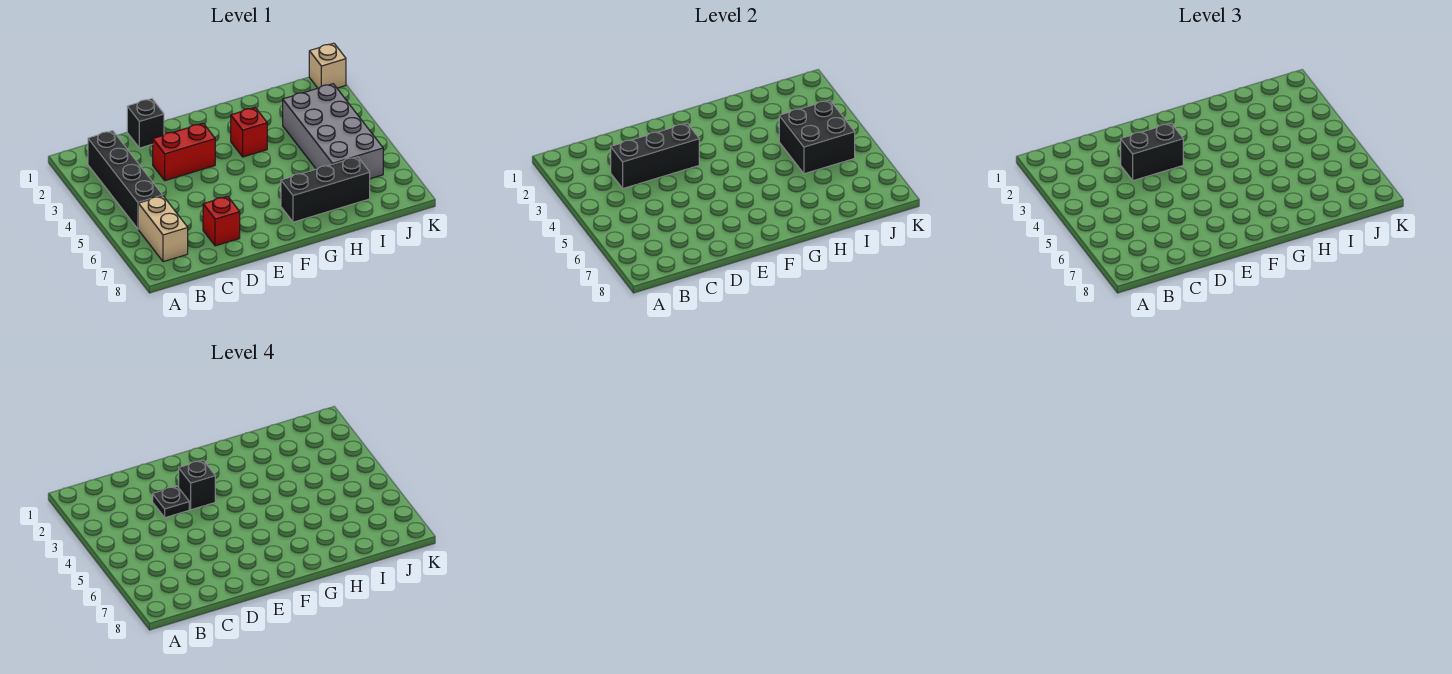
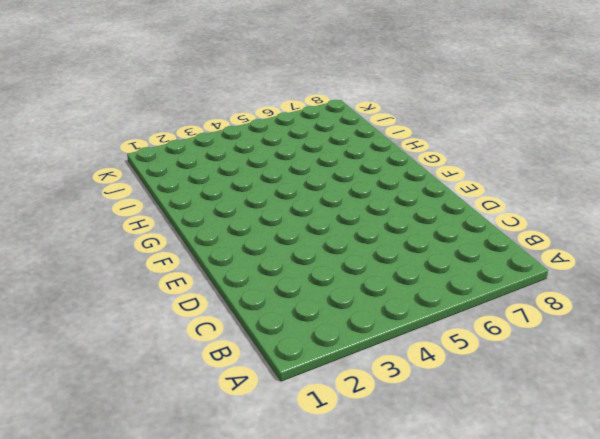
none -> black brick B2:B5 level 1
none -> tan brick B6:B7 level 1
none -> black brick D1 level 1

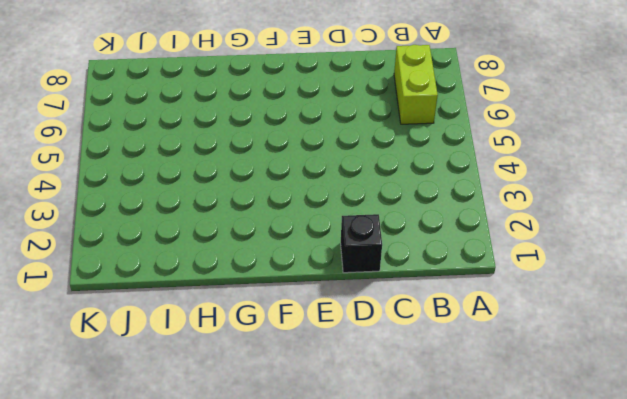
lime brick B6:B7 level 1 -> tan brick B6:B7 level 1
none -> black brick B2:B5 level 1
none -> red brick D3:E3 level 1
none -> red brick D7 level 1

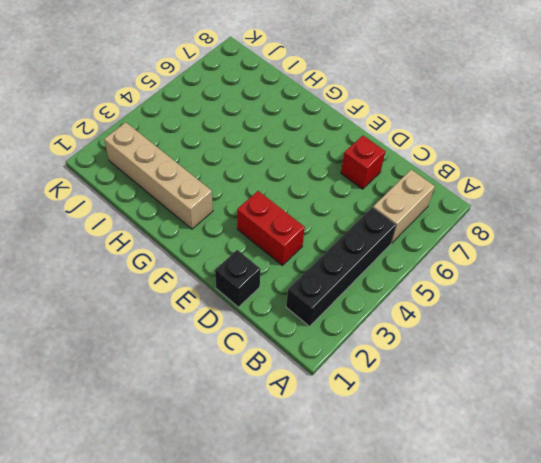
tan brick G2:J2 level 1 -> none
none -> red brick G3 level 1
none -> black brick G7:I7 level 1
none -> grey brick I3:J6 level 1

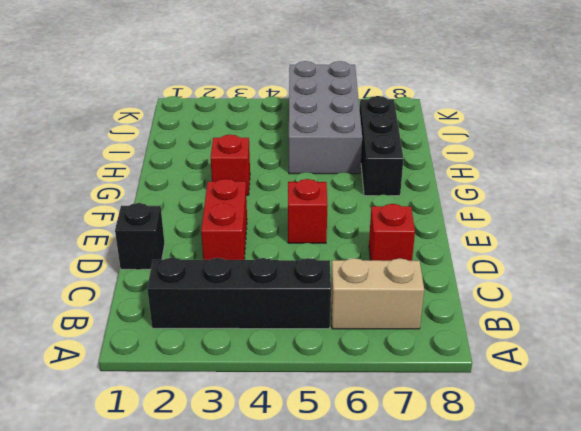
red brick E5 level 1 -> none
grey brick H5:K6 level 1 -> grey brick I3:J6 level 1
none -> tan brick K1 level 1
none -> black brick C3:E3 level 2
none -> black brick I4:J5 level 2

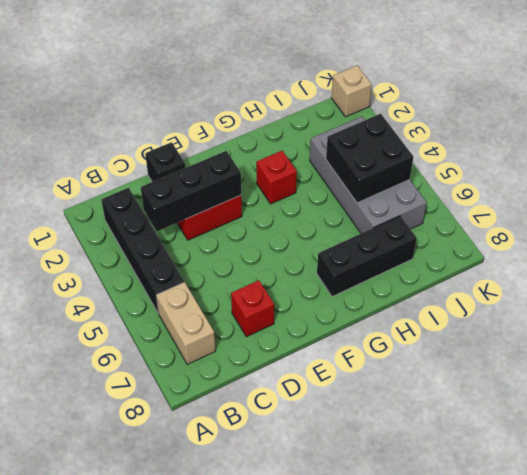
none -> black brick D3:E3 level 3
none -> black plate D3 level 4
none -> black brick E3 level 4

